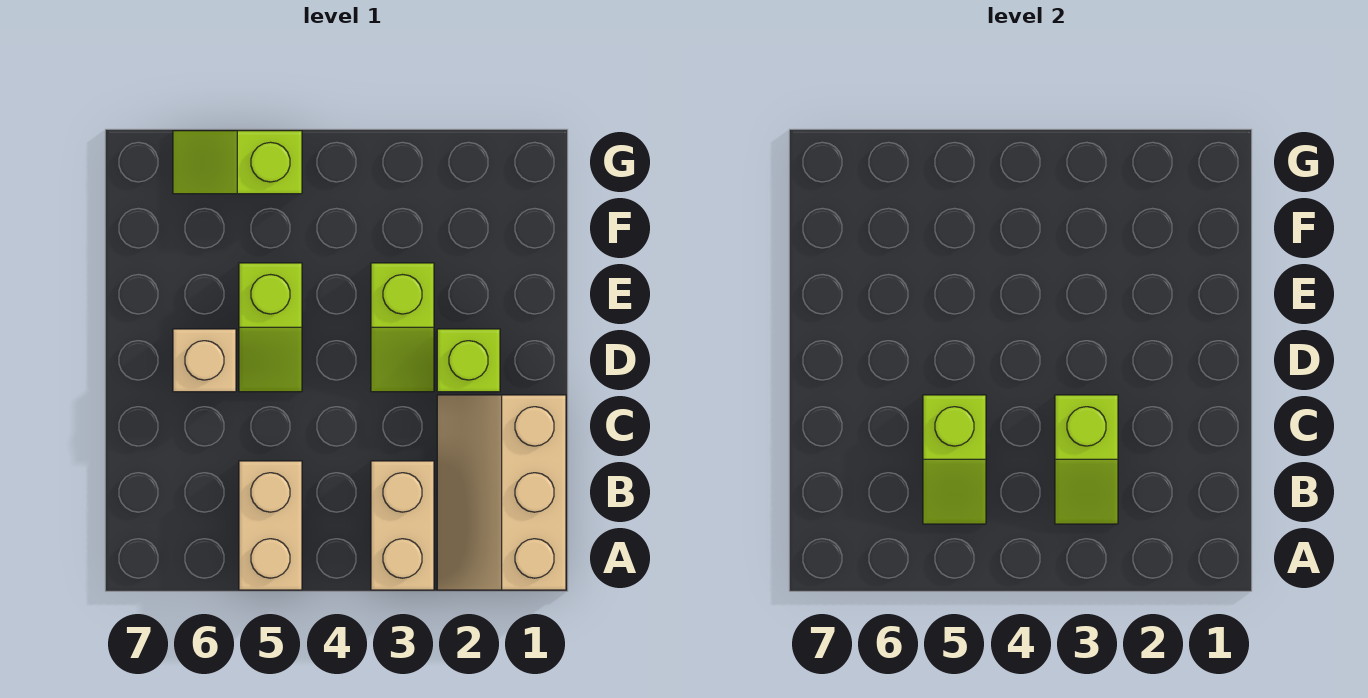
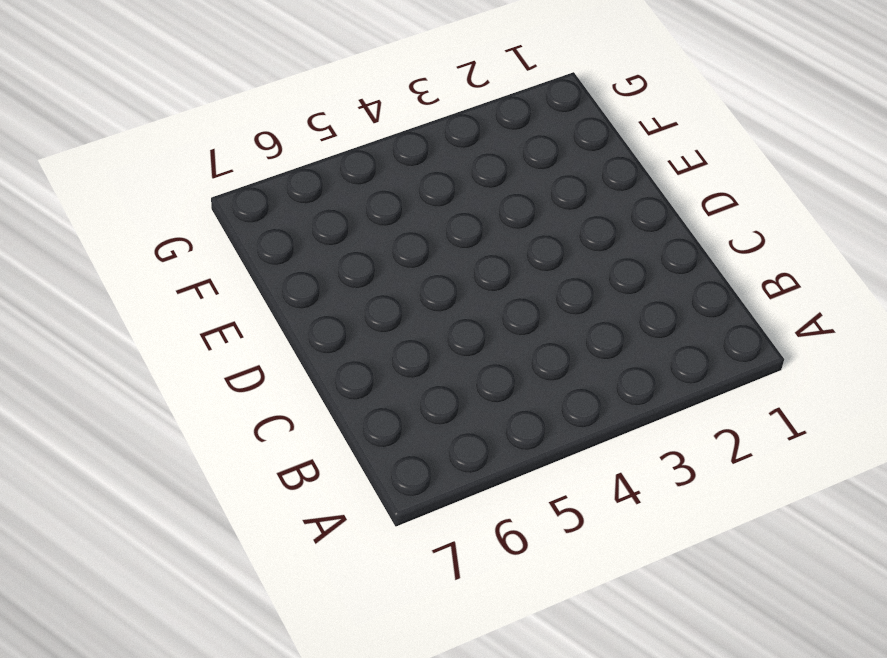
none -> tan slope A1:C2 level 1 top 1
none -> tan brick A3:B3 level 1

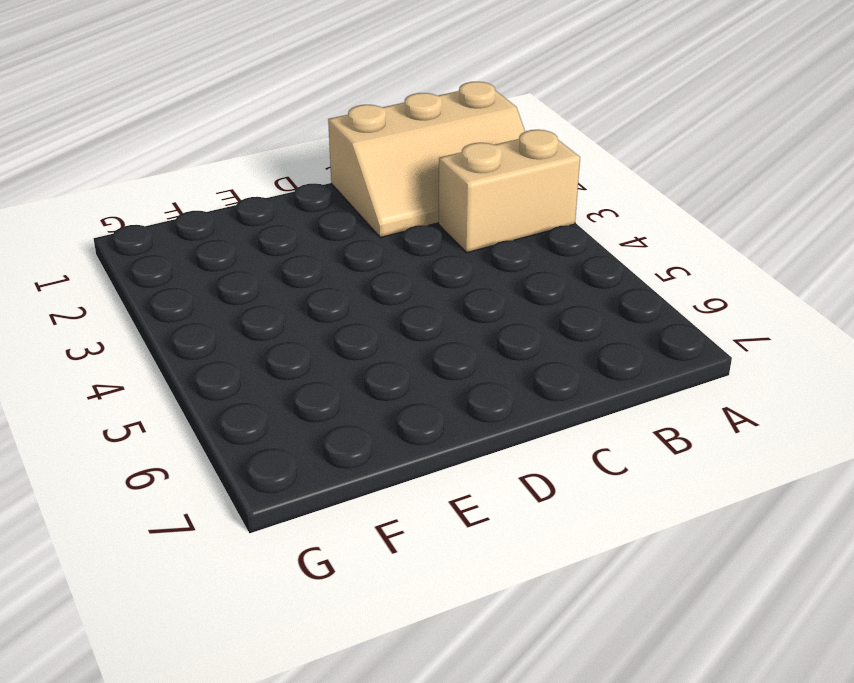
none -> tan brick A5:B5 level 1
none -> lime brick D2 level 1

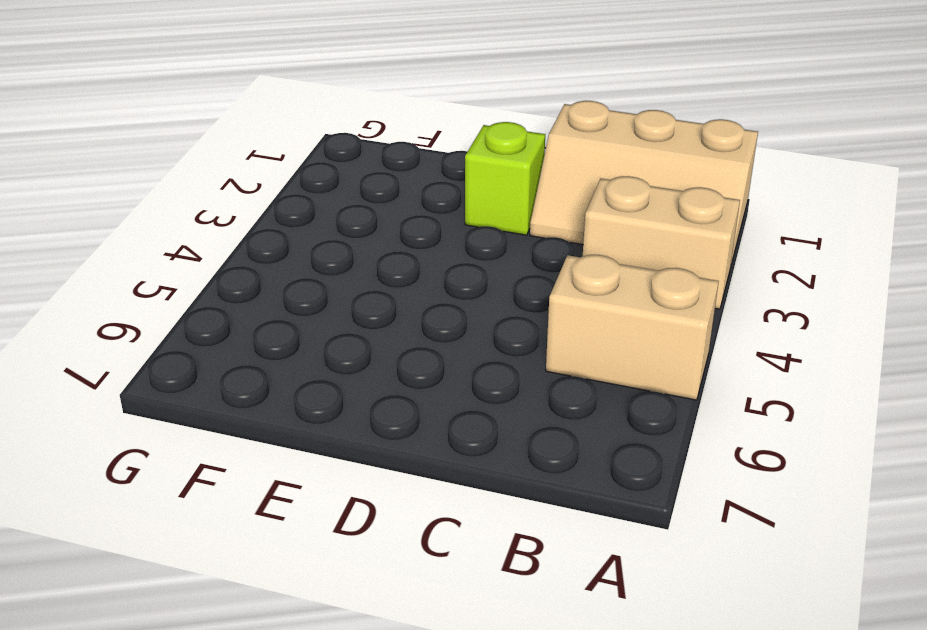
none -> lime slope D3:E3 level 1 top E
none -> lime slope D5:E5 level 1 top E

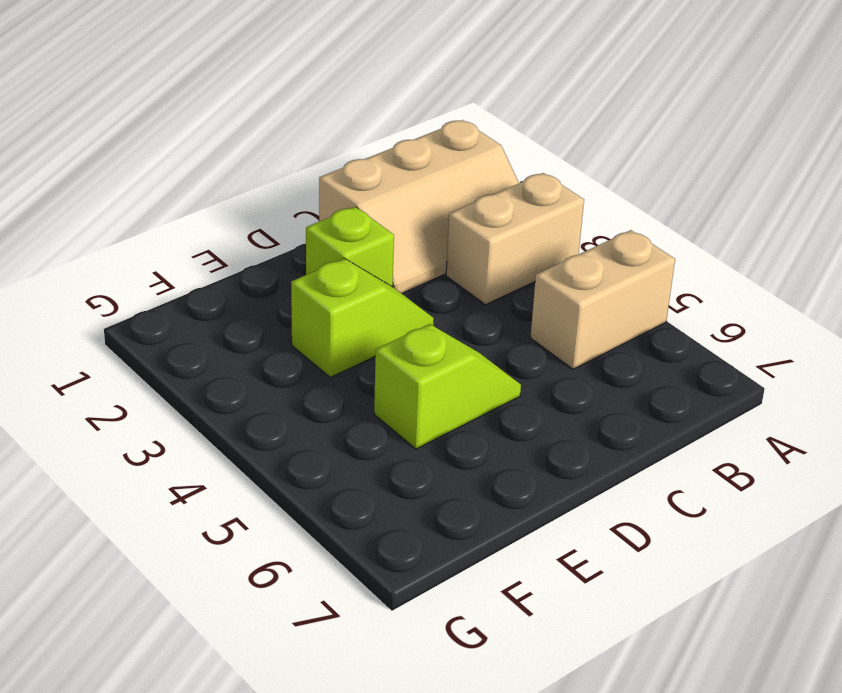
none -> tan brick D6 level 1
none -> lime slope G5:G6 level 1 top 5

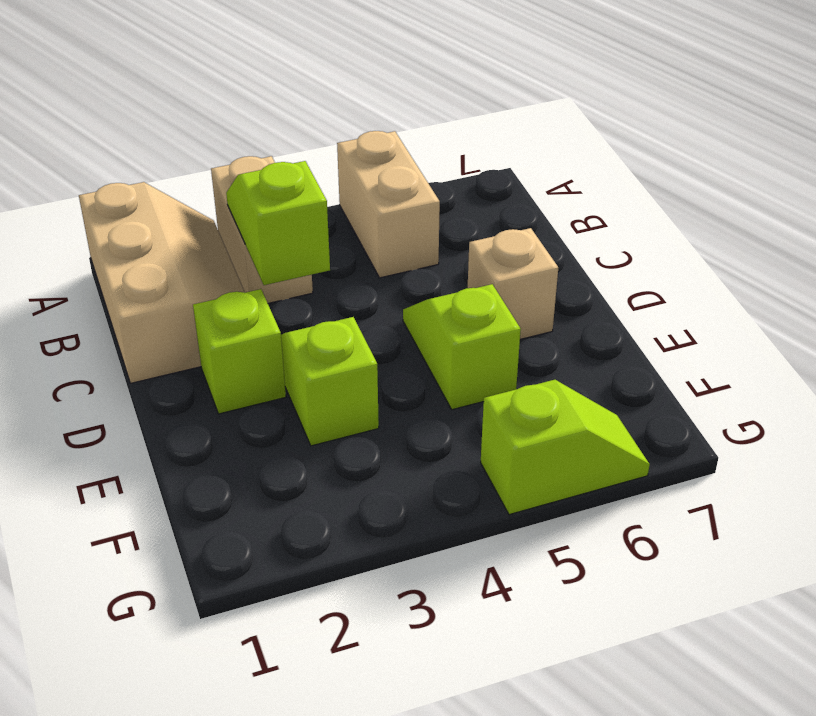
none -> lime slope B5:C5 level 2 top C

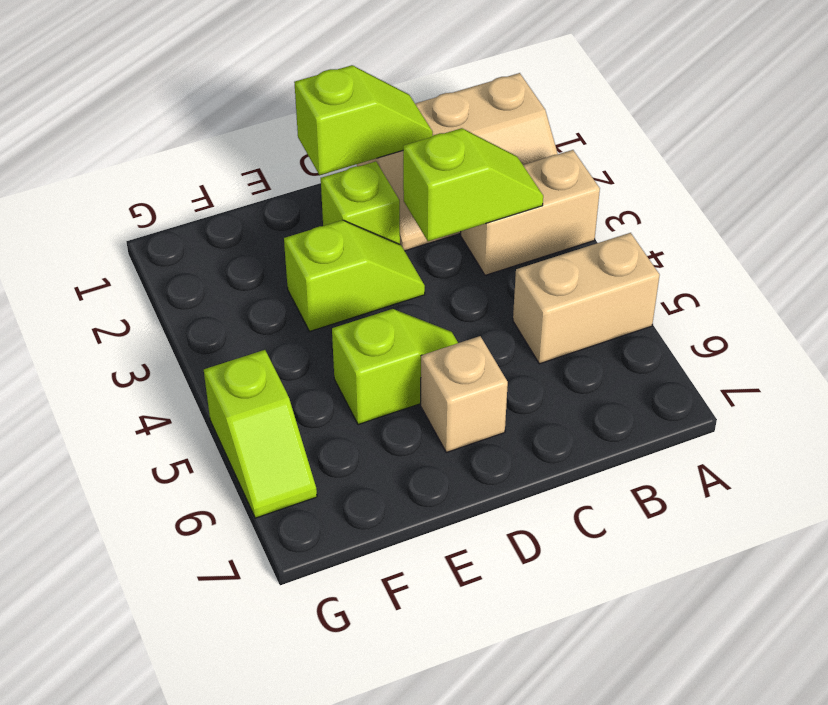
lime slope C1:D1 level 2 top D -> lime slope B5:C5 level 2 top C

